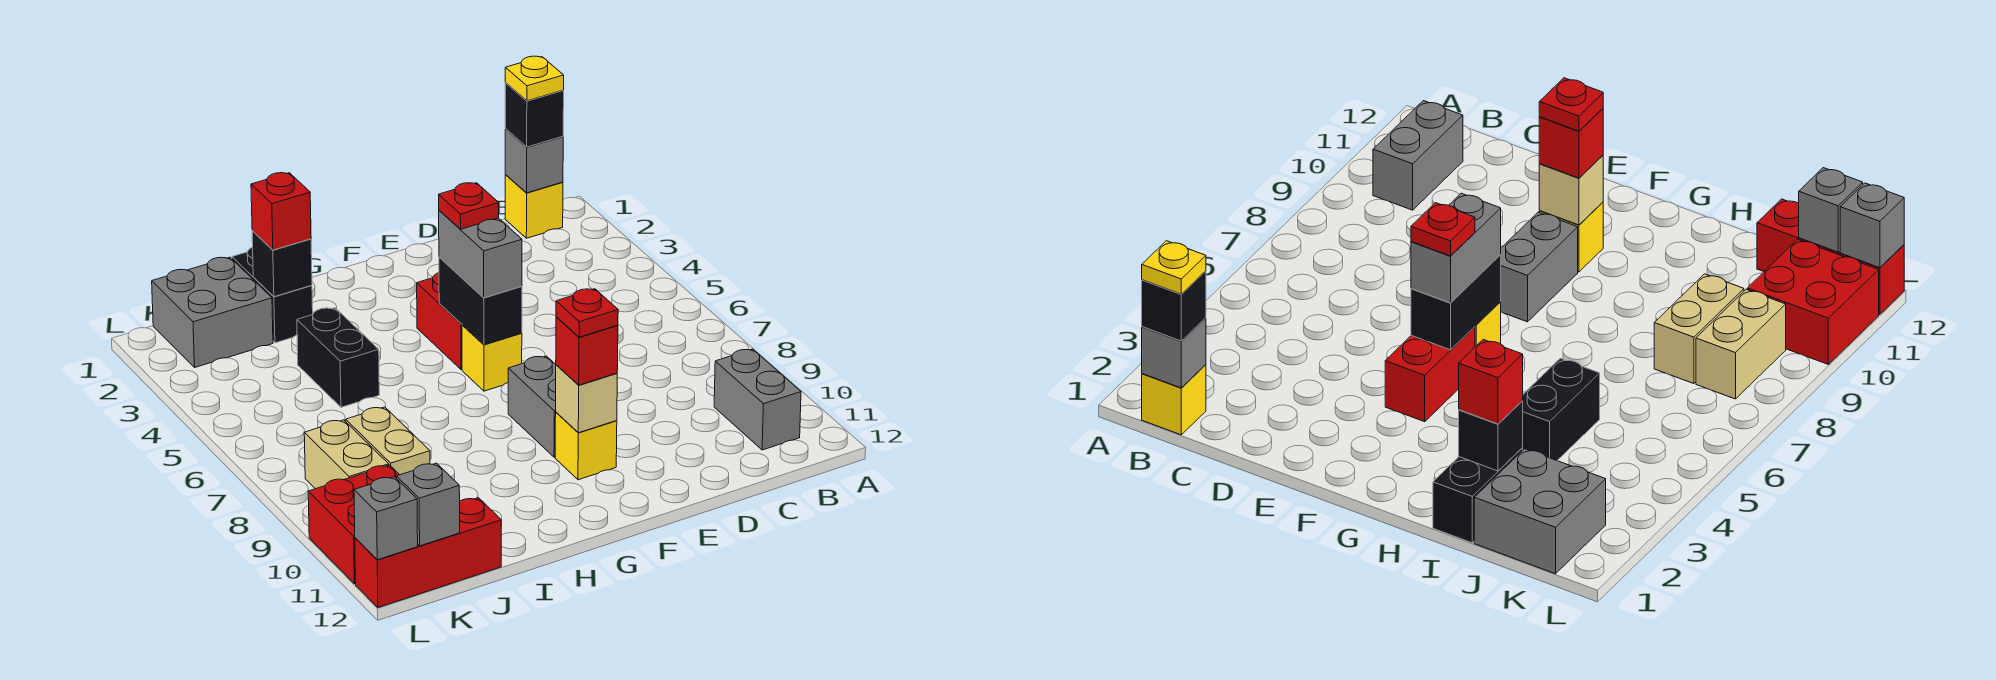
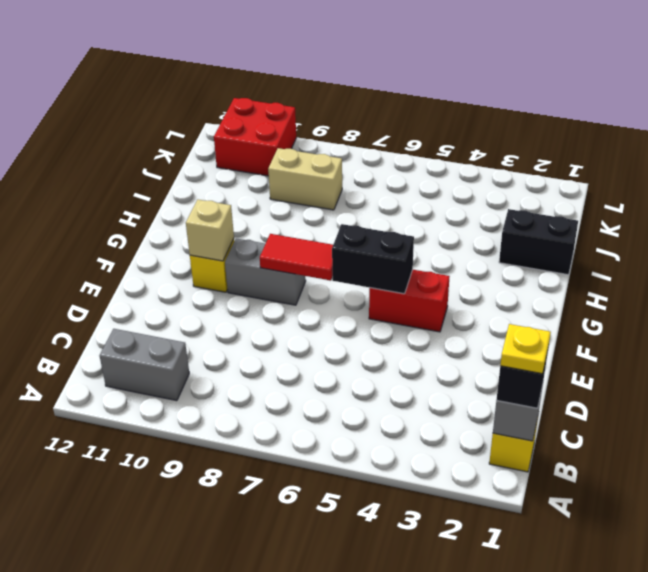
red tile F7:F8 level 2 -> none
none -> yellow brick F6 level 1
none -> black brick I4:I5 level 1
none -> grey brick J1:K2 level 1

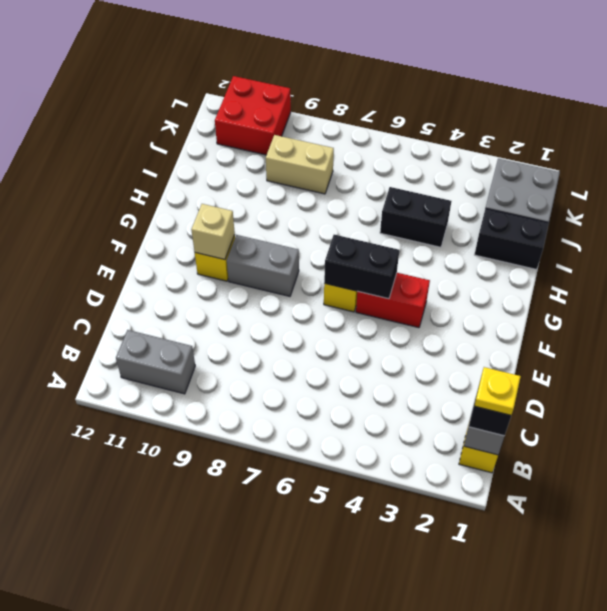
none -> red brick J12:L12 level 1
none -> tan brick K8:K9 level 1
none -> black brick I2 level 2

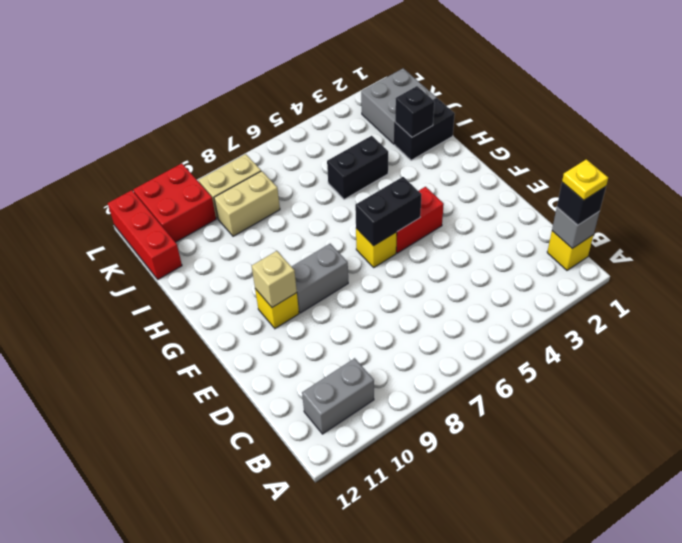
none -> grey brick K12 level 2
none -> grey brick L12 level 2
none -> grey brick F5:F6 level 3

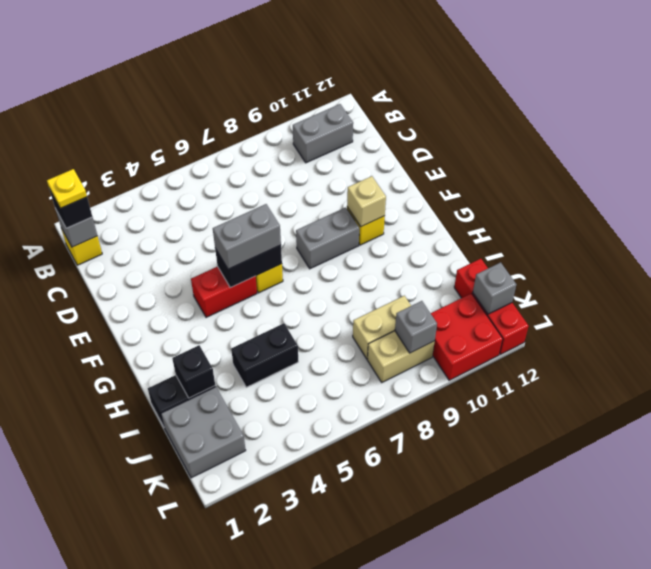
grey brick K9 level 2 -> grey brick L12 level 2
none -> red brick F10 level 3
none -> red brick I2 level 3
none -> red plate F5 level 4

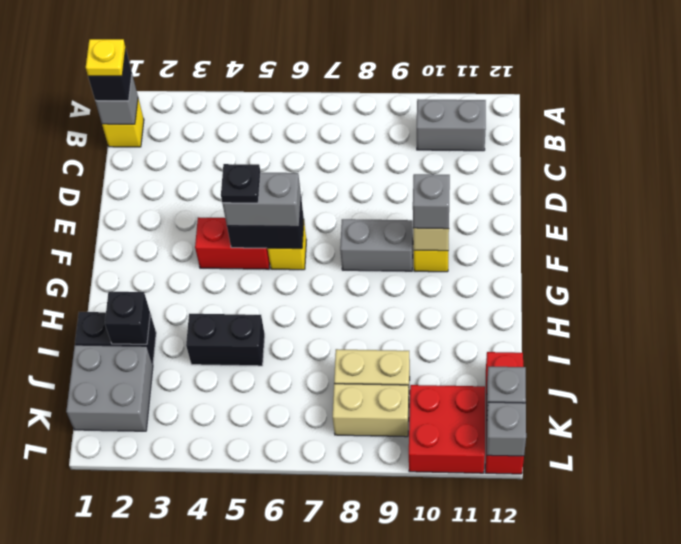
black plate F5 level 4 -> red plate F5 level 4
grey brick F10 level 3 -> red brick F10 level 3
none -> red brick I2 level 3
none -> red plate F10 level 4

